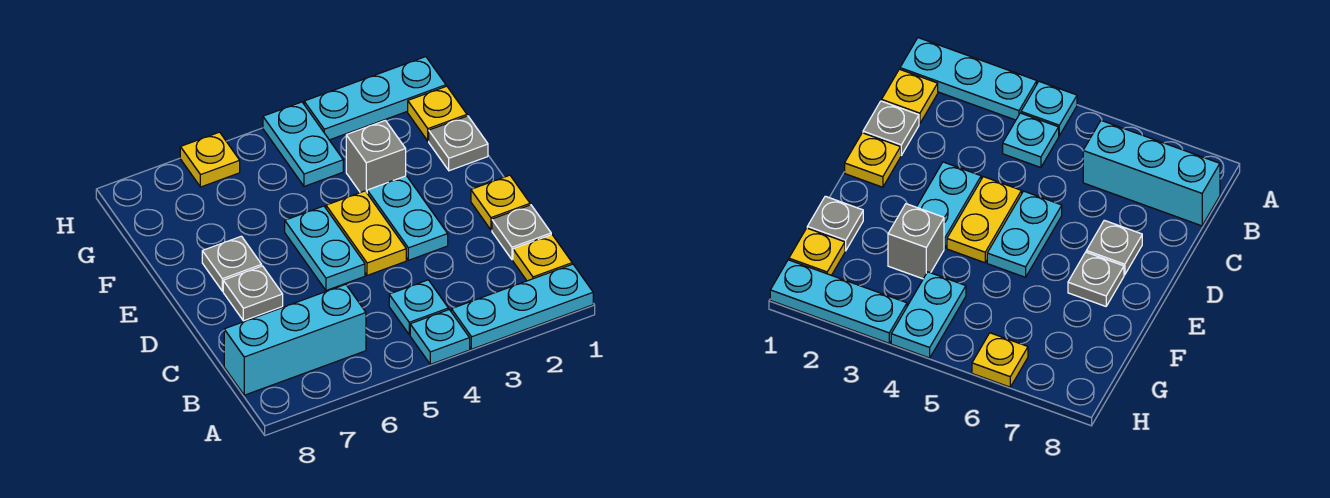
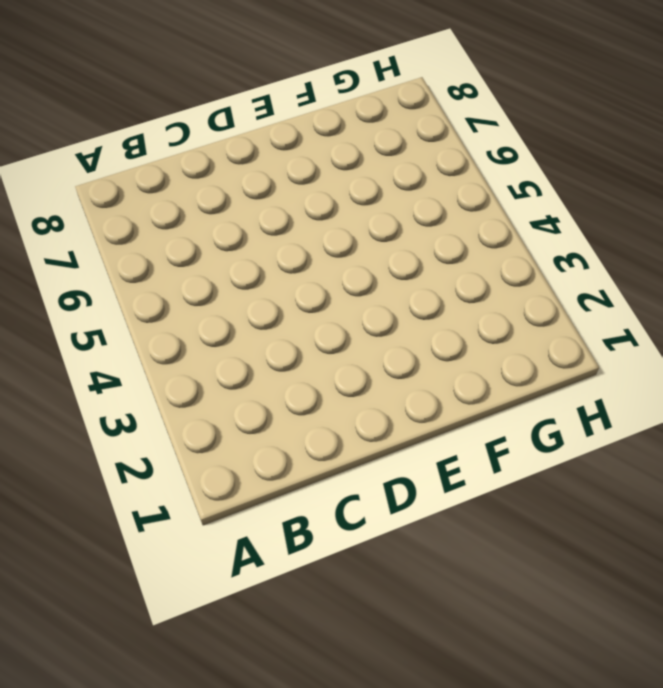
none -> cyan plate A1:A3 level 1
none -> cyan plate A4 level 1
none -> yellow plate B1 level 1

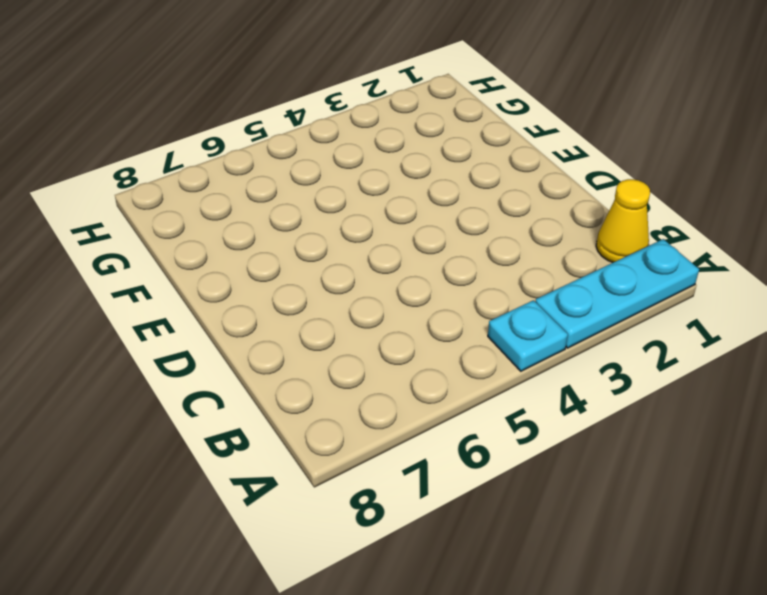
yellow cone B1 level 1 -> yellow plate B1 level 1
none -> cyan plate B4 level 1
none -> cyan brick B6:B8 level 1
none -> grey plate C1 level 1

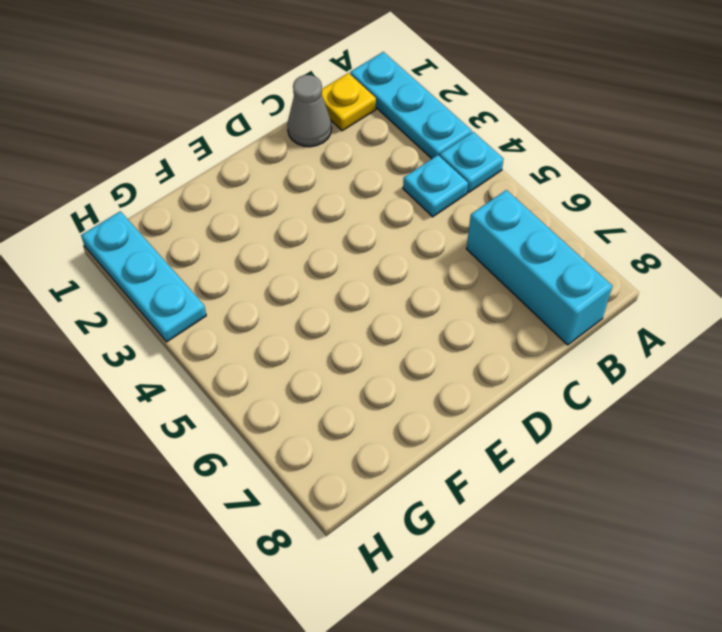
grey cone C1 level 1 -> grey plate C1 level 1
none -> yellow plate D1 level 1
none -> cyan plate D3:E3 level 1
none -> yellow plate D4:E4 level 1

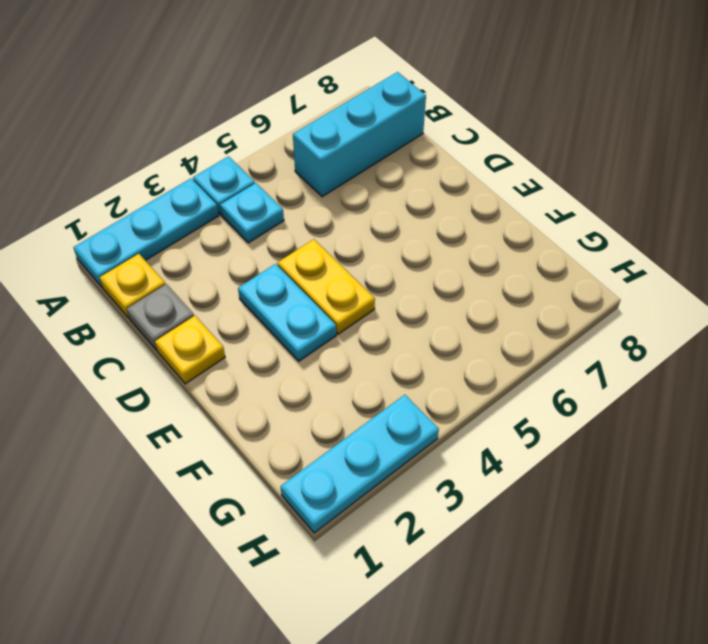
none -> cyan plate D5:E5 level 1
none -> grey plate D7 level 1
none -> grey plate E7 level 1

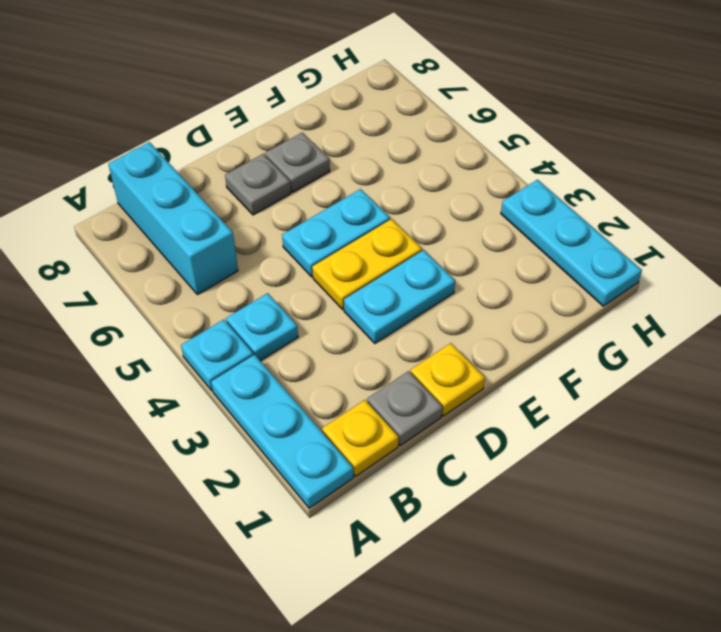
none -> grey plate F1 level 1
none -> grey brick F3 level 1
none -> yellow plate G1 level 1

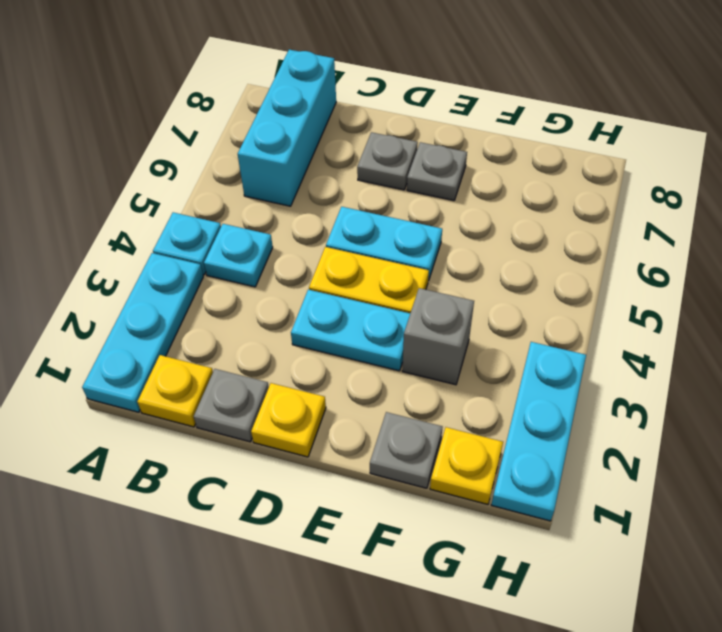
none -> cyan plate G4:H4 level 1
none -> yellow plate H6 level 1

